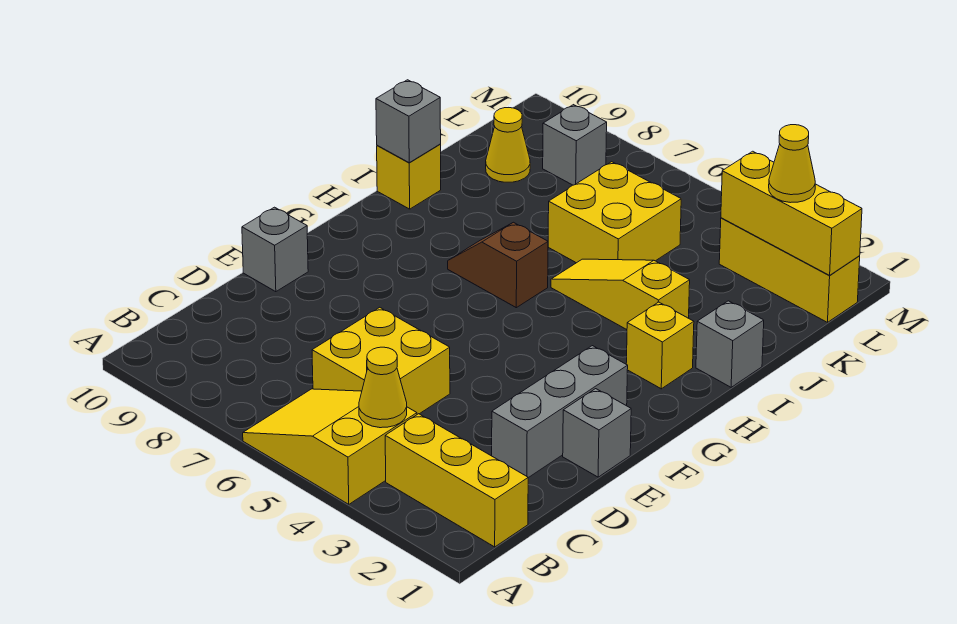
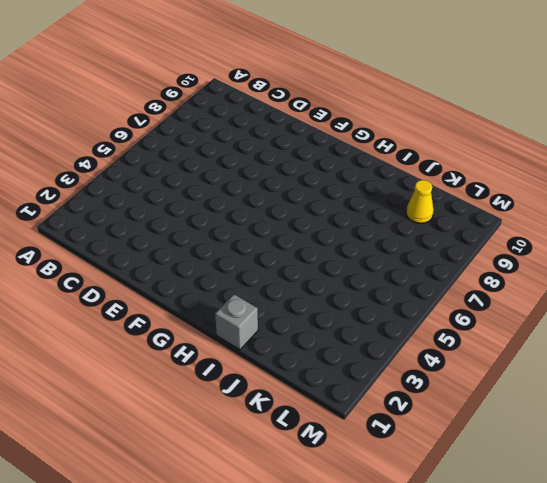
none -> yellow slope A4:B6 level 1 top 4
none -> yellow brick B1:B3 level 1
none -> yellow brick C5:D6 level 1

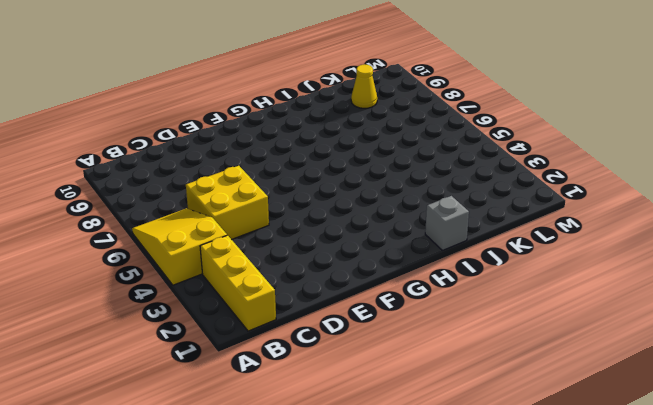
none -> grey brick D2:F2 level 1
none -> grey brick E1 level 1
none -> grey brick E10 level 1

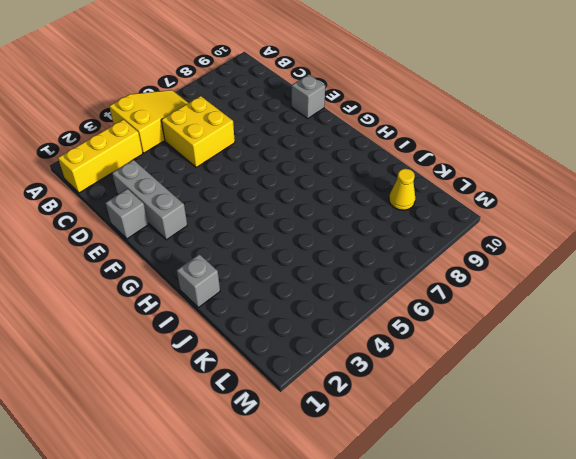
none -> yellow brick H2 level 1
none -> brown slope H6:H7 level 1 top 6
none -> yellow slope I3:I5 level 1 top 3

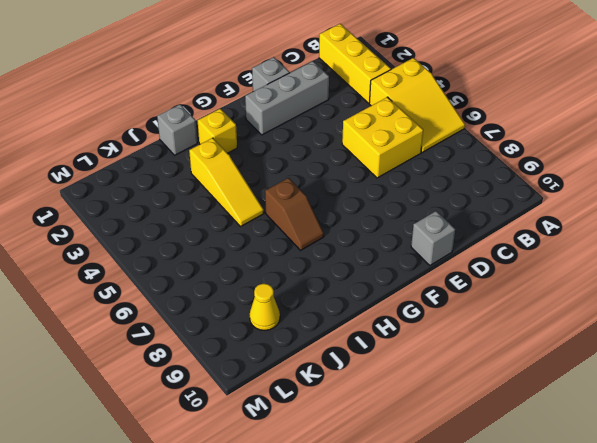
none -> yellow brick I10 level 1
none -> yellow brick J5:K6 level 1
none -> yellow brick L1:L3 level 1

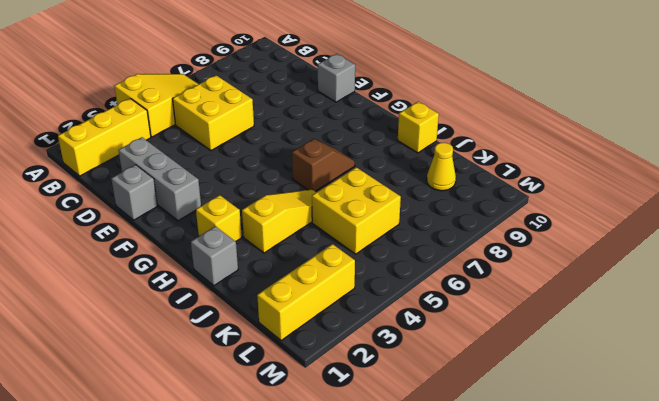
none -> grey brick L8 level 1
none -> yellow cone B4 level 2
none -> grey brick I10 level 2

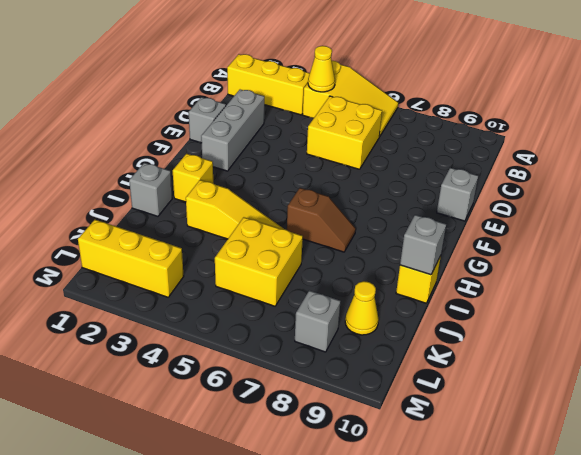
none -> yellow brick L1:L3 level 2
none -> yellow cone L2 level 3

